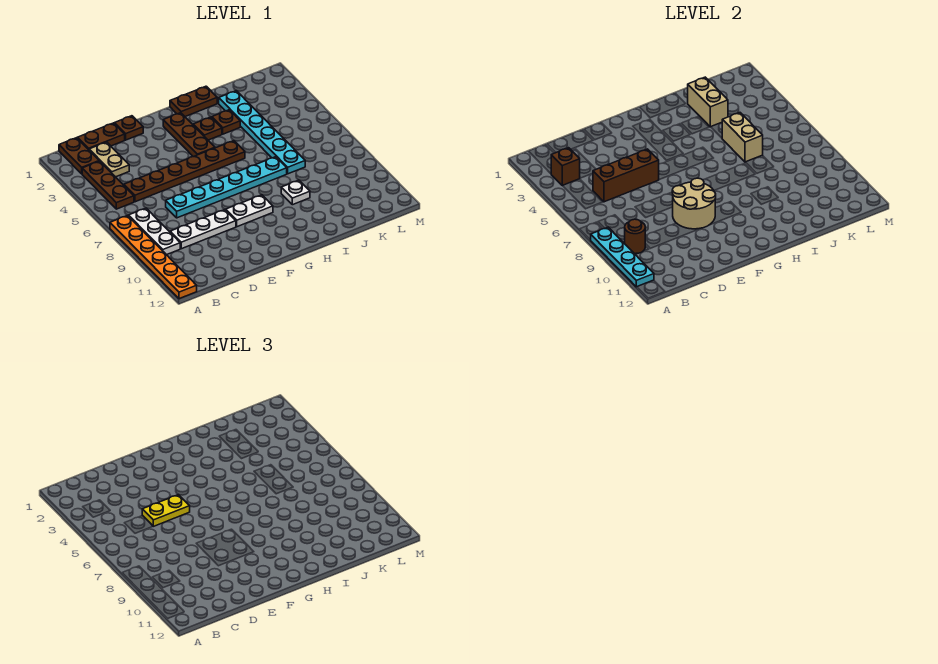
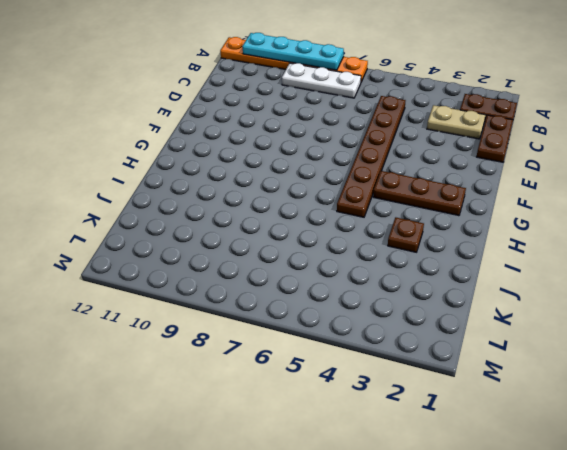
none -> brown plate B3:B5 level 1
none -> white plate C9:E9 level 1
none -> cyan plate D7:I7 level 1

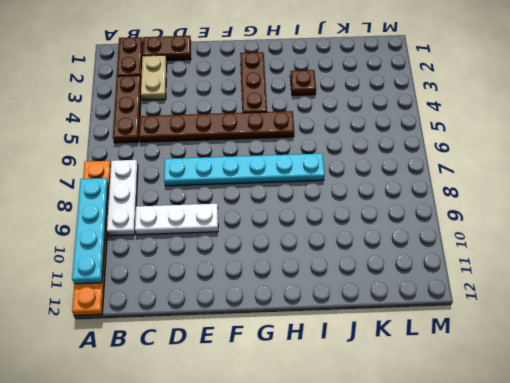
none -> brown plate E1 level 1
none -> white plate F9:G9 level 1
none -> brown plate H1:I1 level 1

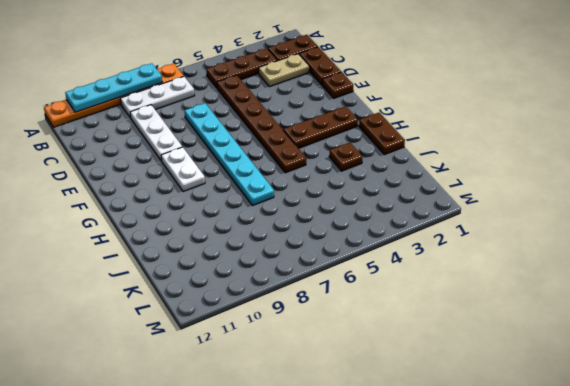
none -> brown plate H3 level 1
none -> white plate I9 level 1
none -> cyan plate J2:J7 level 1

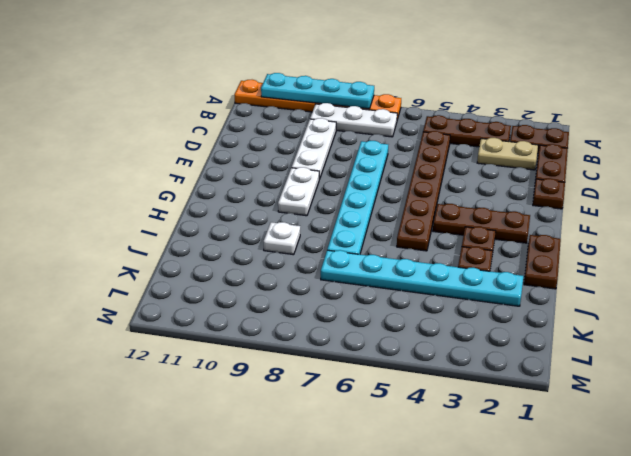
none -> brown brick B3 level 2
none -> brown round brick B9 level 2
none -> brown brick C5:E5 level 2

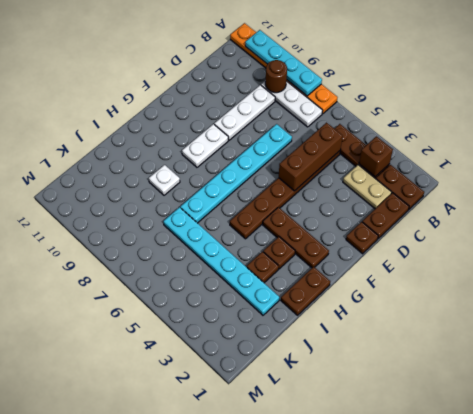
none -> tan round brick E8:F9 level 2
none -> tan brick J2:J3 level 2
none -> tan brick J5:J6 level 2

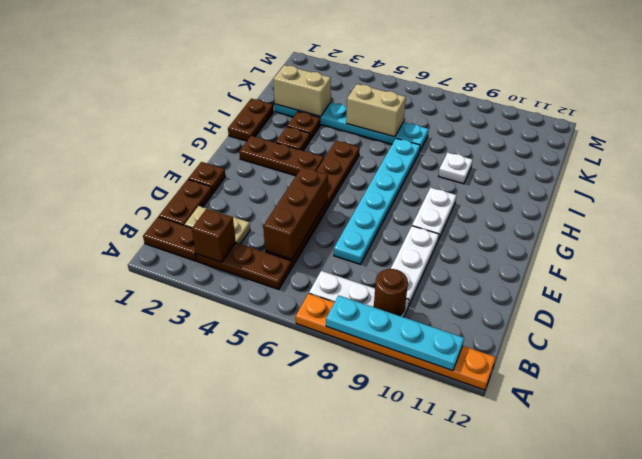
none -> tan round brick E8:F9 level 2
none -> yellow plate D5:E5 level 3

